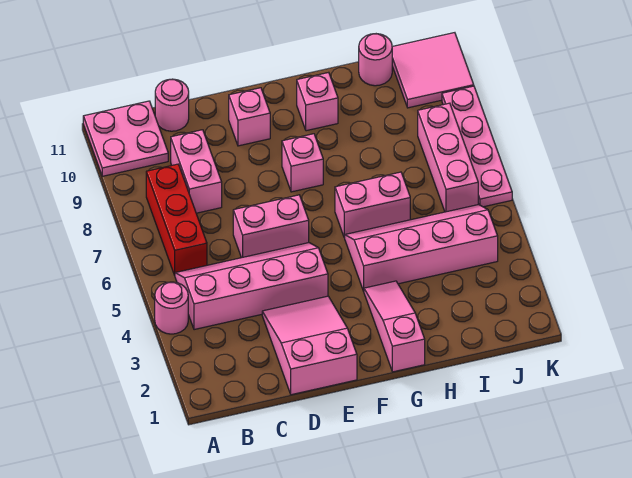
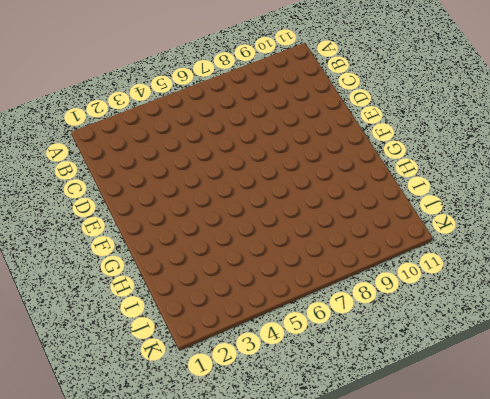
none -> pink round brick A4 level 1
none -> pink plate A10:B11 level 1
none -> pink slope B4:E5 level 1 top 4

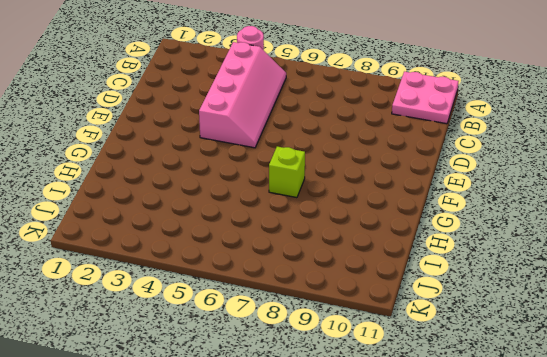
lime brick G7 level 1 -> none
none -> red brick B6:B8 level 1
none -> pink brick C8:C9 level 1
none -> pink round brick C11 level 1

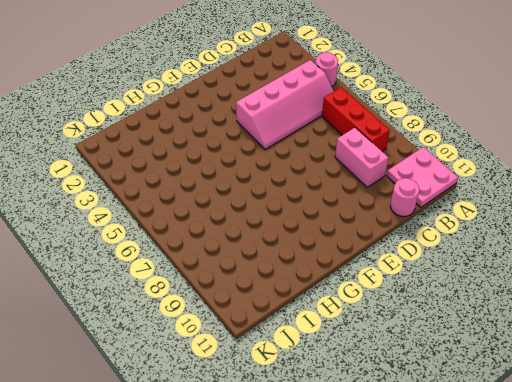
none -> pink slope D1:E3 level 1 top 1
none -> pink brick D6:E6 level 1
none -> pink brick E10 level 1

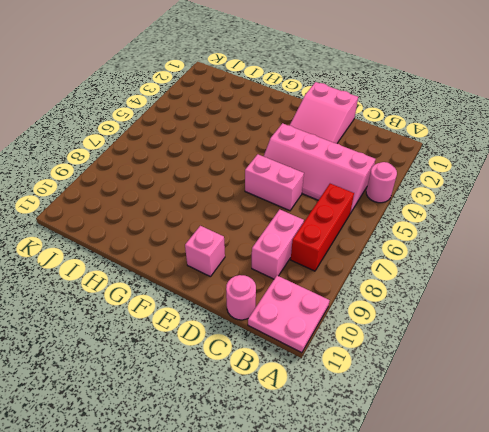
none -> pink brick F8 level 1
none -> pink slope G1:G3 level 1 top 1
none -> pink slope G4:J5 level 1 top 4

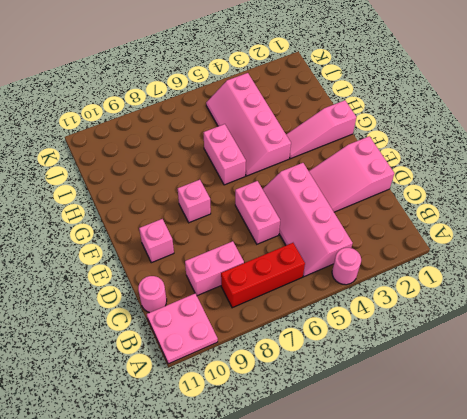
none -> pink brick G10 level 1
none -> pink round brick I11 level 1
none -> pink brick J6:J8 level 1

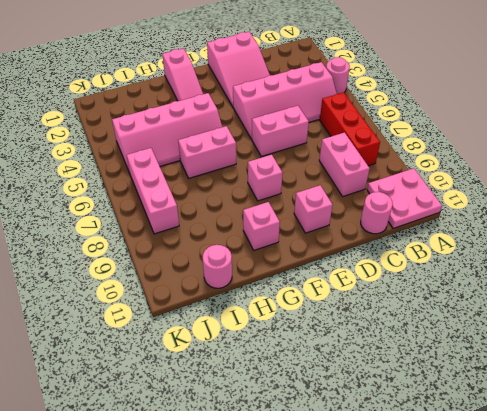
none -> pink tile J10:K11 level 1
none -> pink plate K6:K9 level 1

